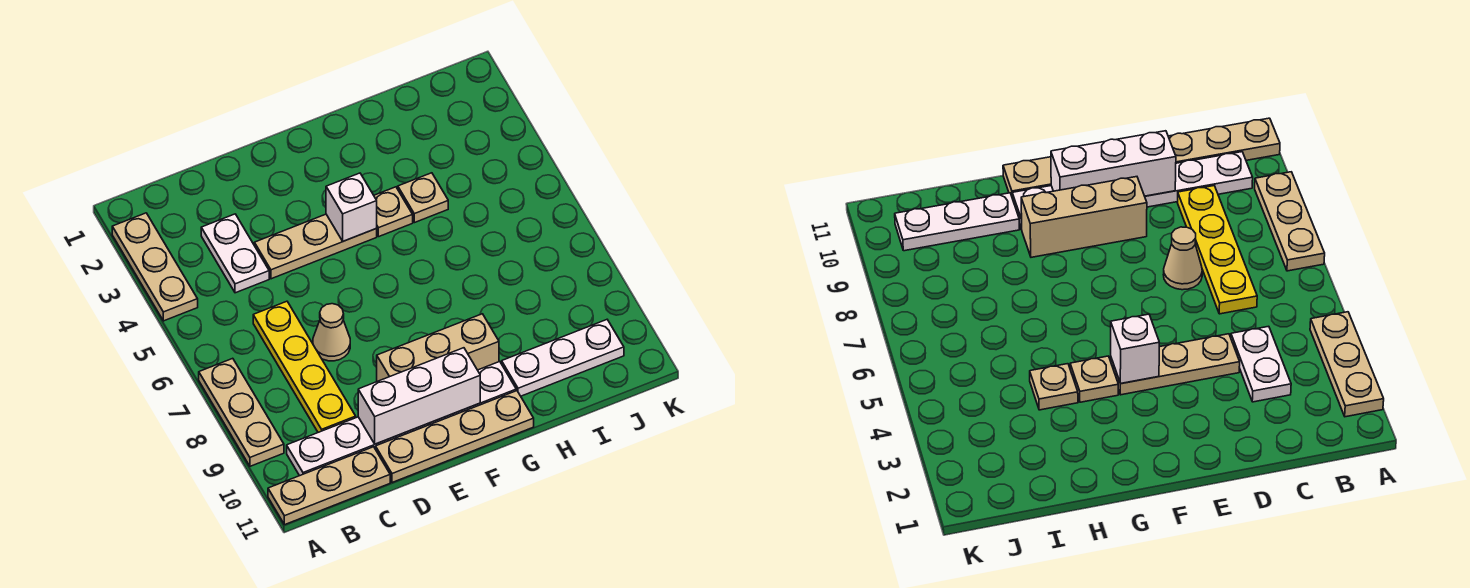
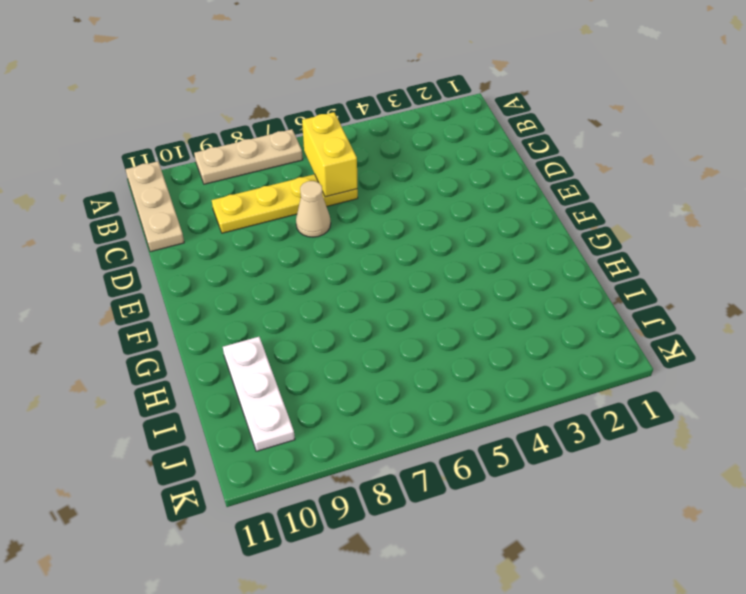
yellow brick B6:C6 level 2 -> none
none -> tan plate A2:A4 level 1
none -> white plate B10:G10 level 1
none -> white plate C3:C4 level 1

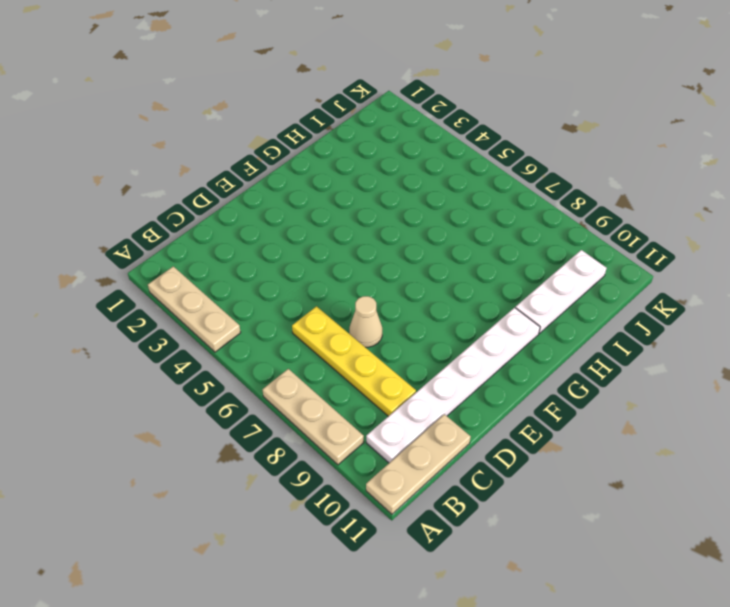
none -> white plate C3:C4 level 1
none -> tan plate D4:F4 level 1
none -> tan plate D11:G11 level 1

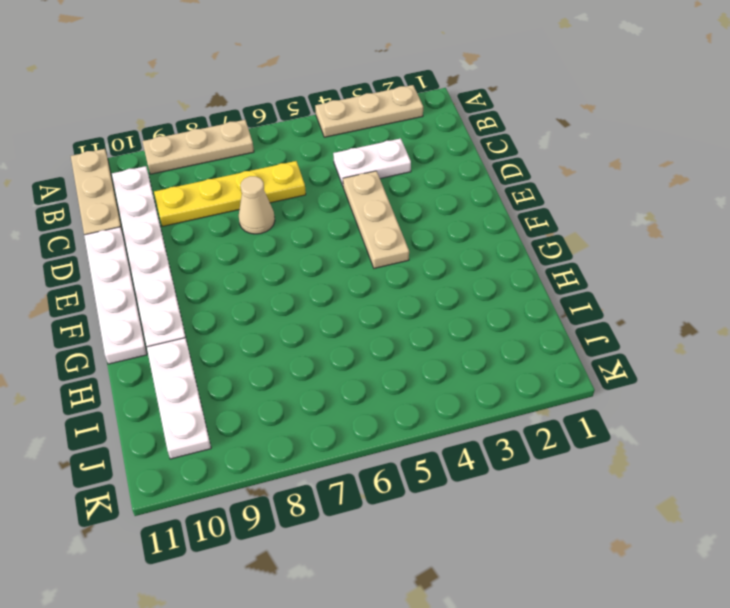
white plate D11:G11 level 1 -> tan plate D11:G11 level 1
none -> tan brick E9:G9 level 1
none -> tan plate G4 level 1
none -> tan plate H4 level 1

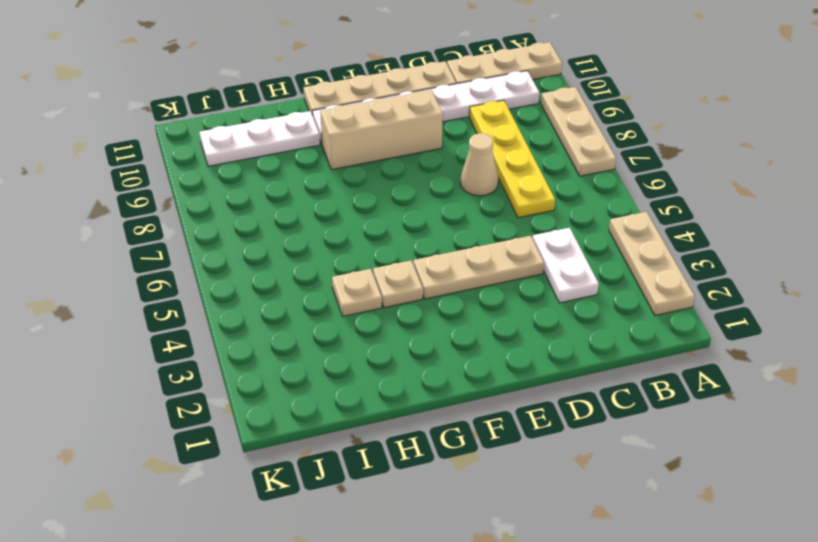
none -> white brick D10:F10 level 2
none -> white brick F4 level 2

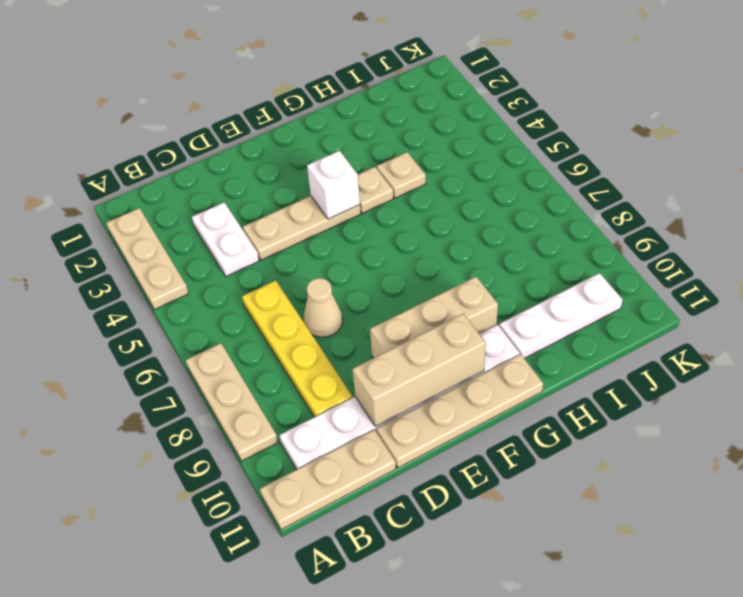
tan brick D10:F10 level 2 -> white brick D10:F10 level 2

